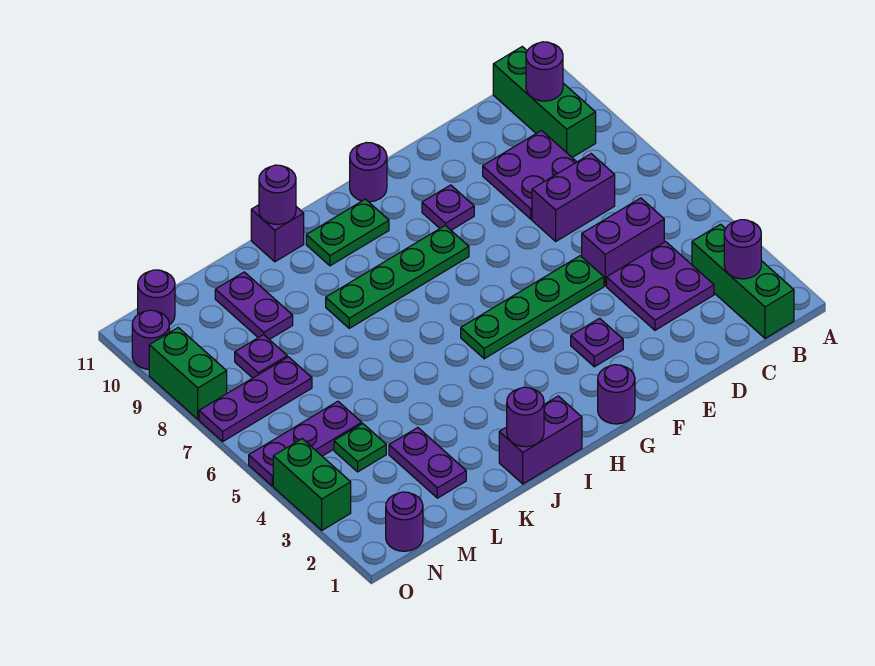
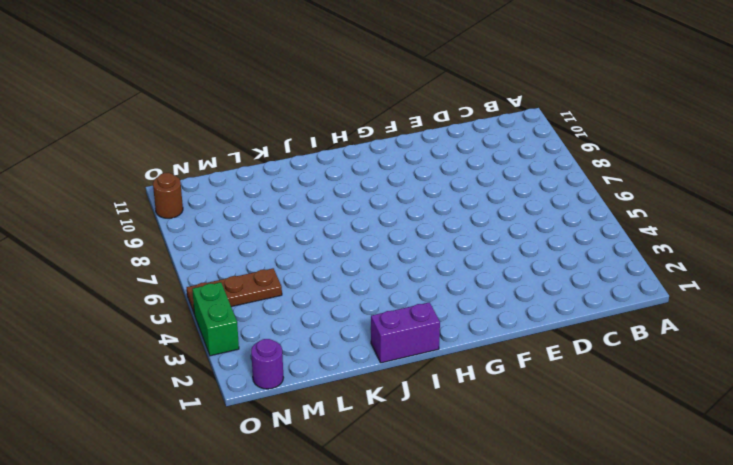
brown plate M5:O5 level 1 -> purple plate M5:O5 level 1
brown round brick O10 level 1 -> purple round brick O10 level 1
none -> green brick B1:B3 level 1
none -> green brick B9:B11 level 1
none -> purple plate C3:D4 level 1
none -> purple brick C5:D5 level 1

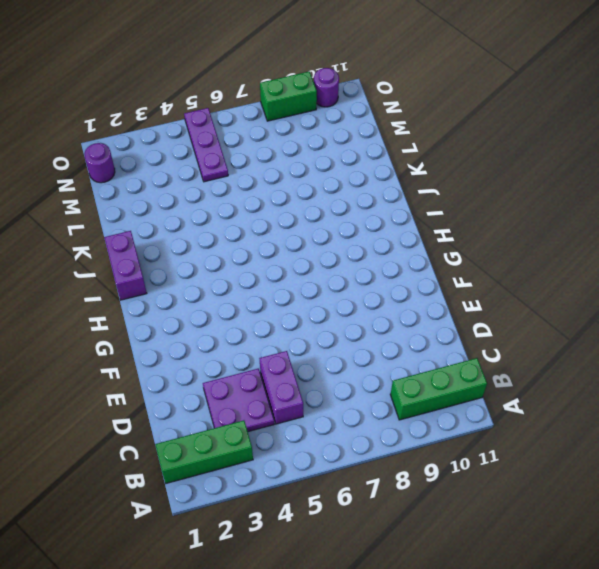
none -> purple brick C7:D7 level 1
none -> purple plate C8:D9 level 1
none -> green plate E5:H5 level 1
none -> purple plate F3 level 1

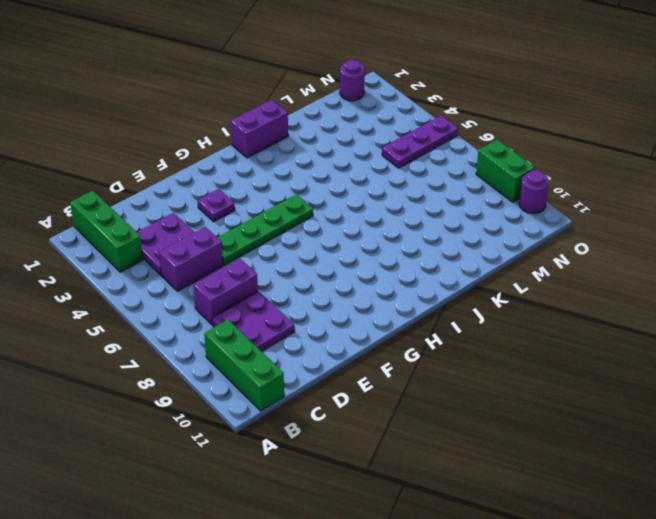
none -> purple plate F9 level 1
none -> purple round brick G1 level 1
none -> green plate G8:J8 level 1
none -> purple round brick G11 level 1

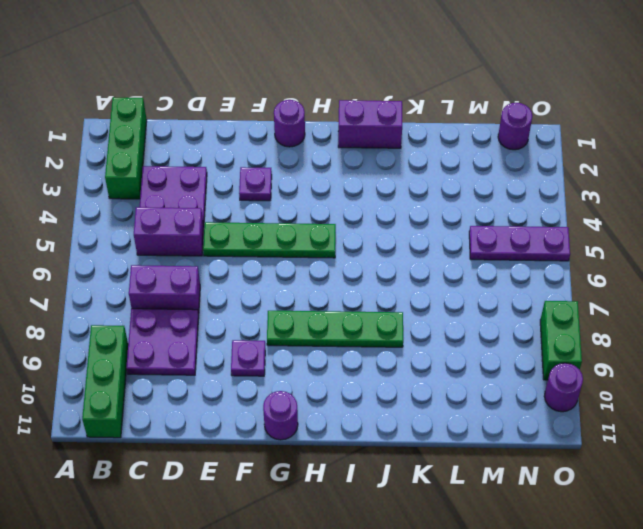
none -> green plate H10:I10 level 1
none -> purple brick J11 level 1
none -> purple plate L2:L3 level 1
none -> purple plate L9:L10 level 1

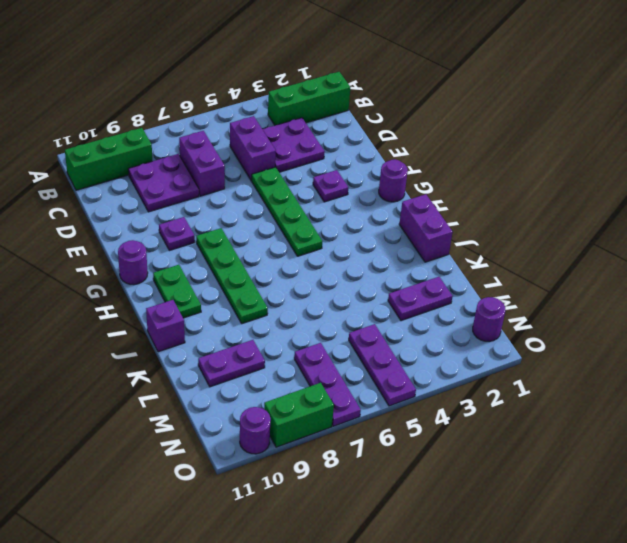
none -> green plate M4 level 1
none -> purple plate M8 level 1
none -> purple round brick N11 level 1
none -> green brick O3:O4 level 1

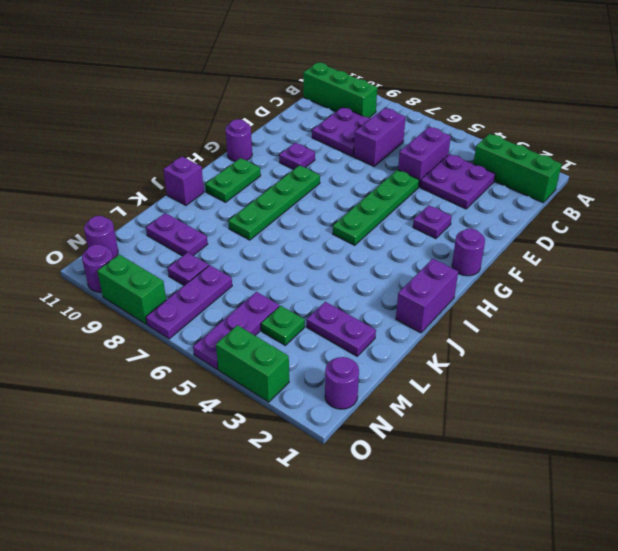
none -> purple round brick B2 level 2
none -> purple round brick B10 level 2
none -> purple round brick J1 level 2
none -> purple round brick J11 level 2

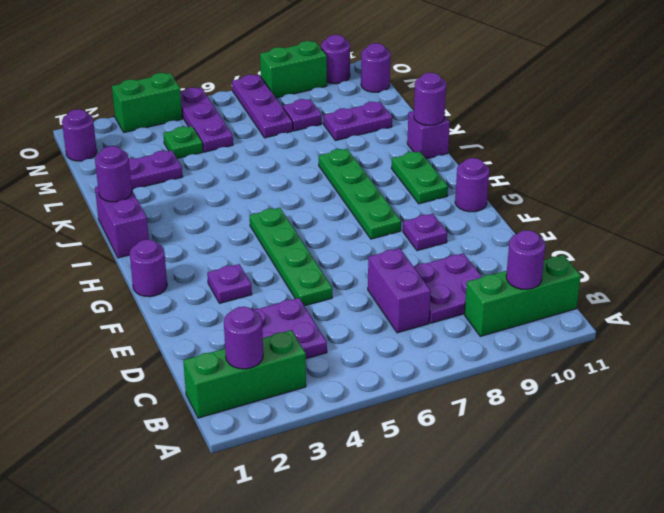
none -> purple brick C5:D5 level 1

